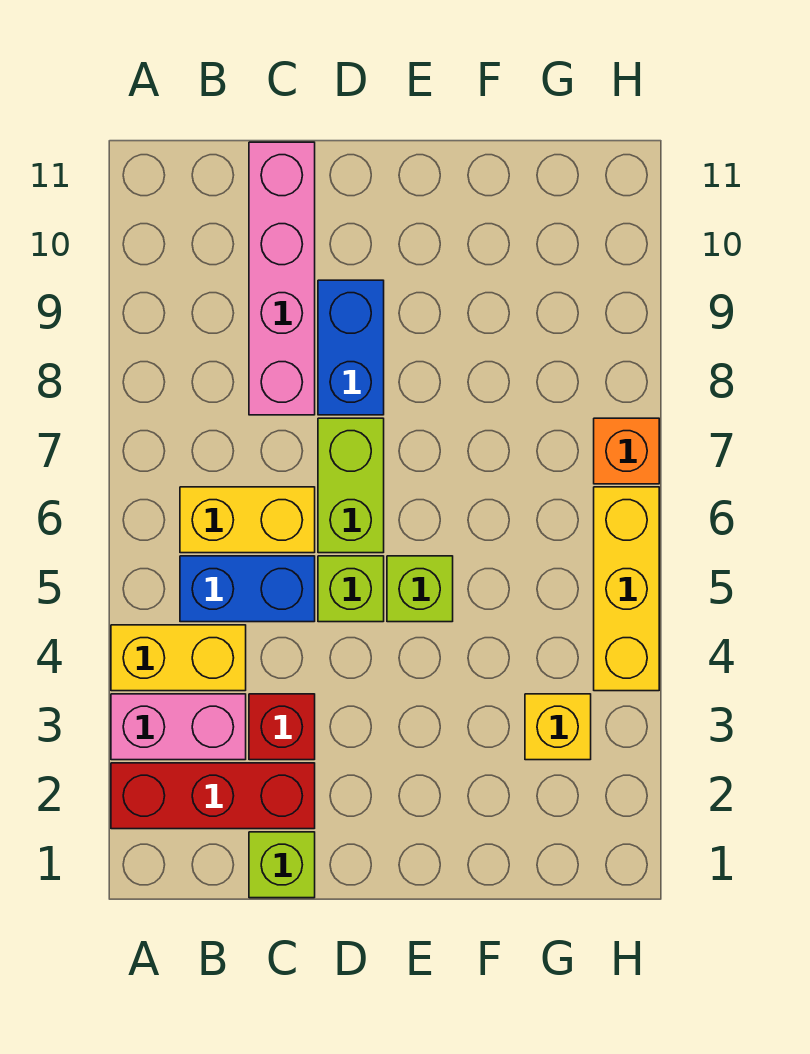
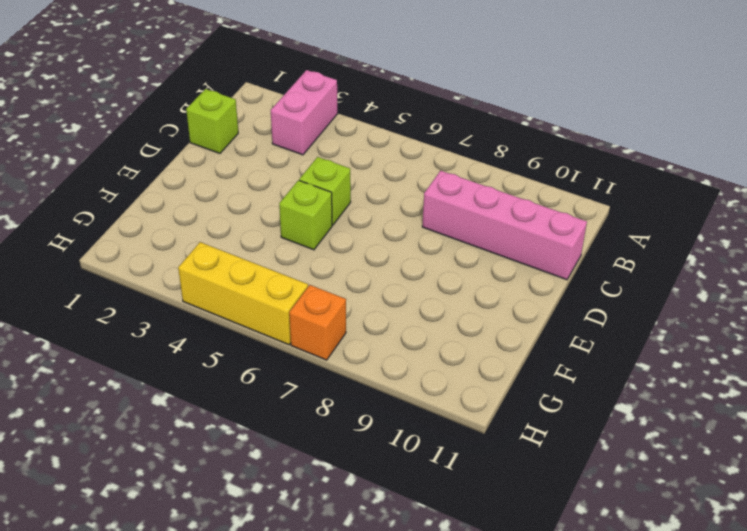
none -> red brick A2:C2 level 1
none -> yellow brick A4:B4 level 1
none -> blue brick B5:C5 level 1

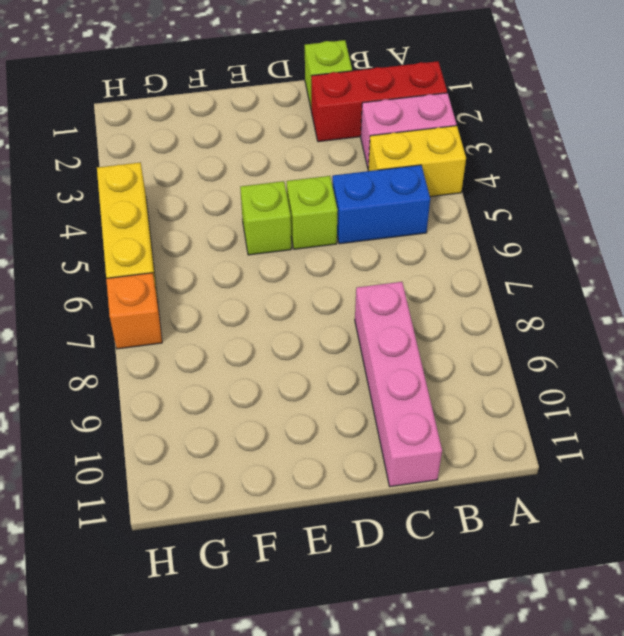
none -> yellow brick B6:C6 level 1
none -> red brick C3 level 1
none -> lime brick D6:D7 level 1

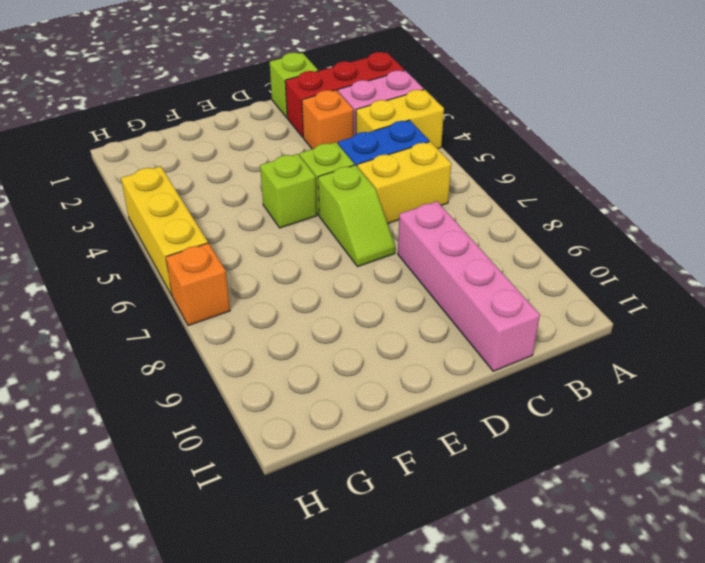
orange brick C3 level 1 -> red brick C3 level 1
lime slope D6:D7 level 1 top 6 -> lime brick D6:D7 level 1
none -> blue brick D8:D9 level 1
none -> yellow brick G3 level 1

